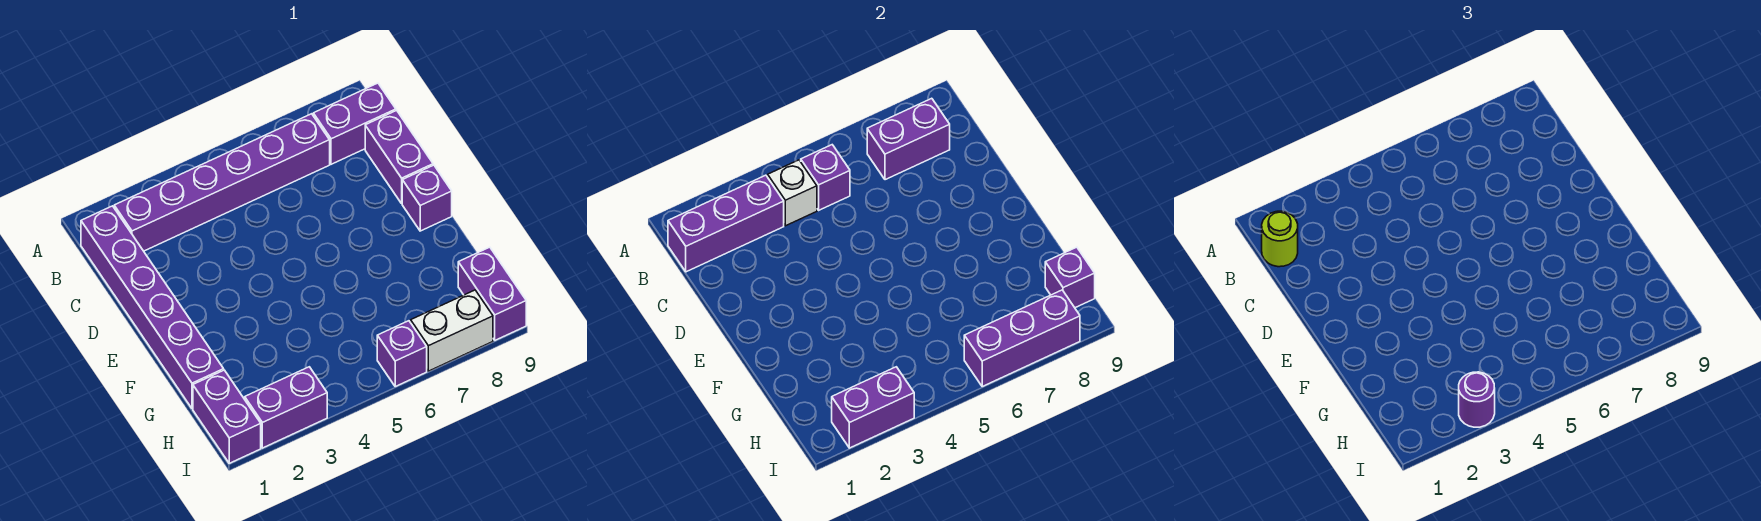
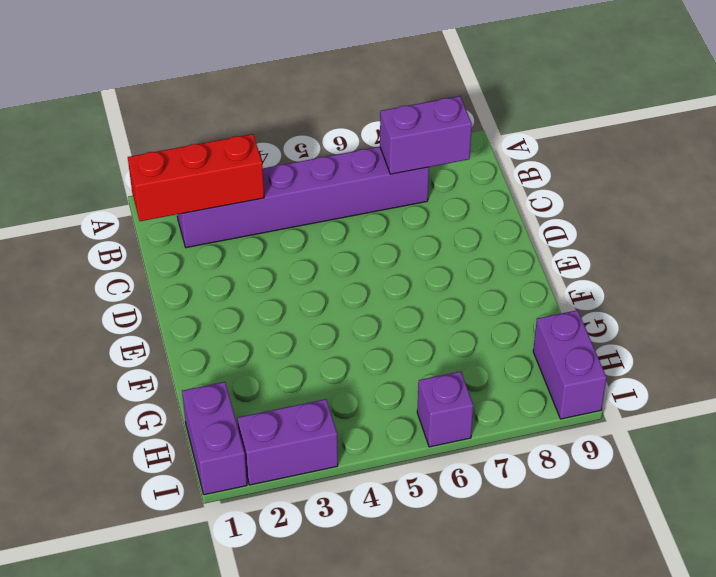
red brick B1:B3 level 2 -> purple brick B1:B3 level 2
none -> purple brick B1:G1 level 1
none -> purple brick B8:B9 level 1
none -> purple brick C9:D9 level 1

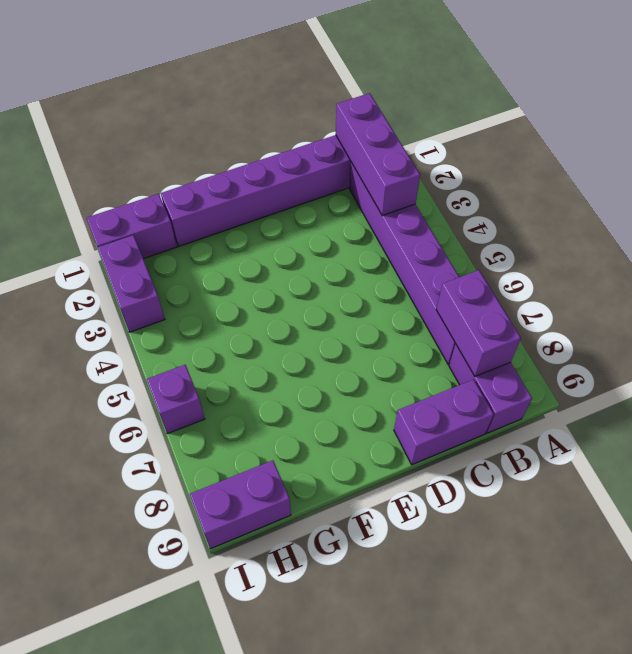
none -> purple brick E9 level 1
none -> white brick I7:I8 level 1
none -> white brick B4 level 2

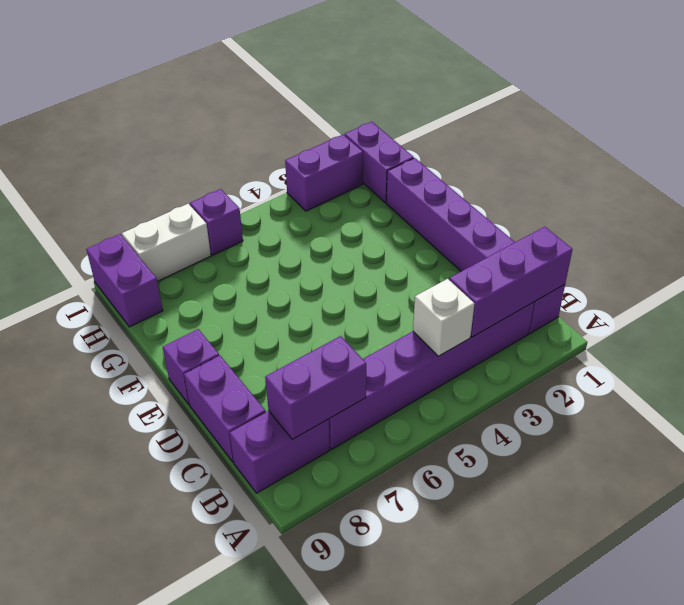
none -> purple brick B5 level 2
none -> purple brick H9 level 2
none -> purple brick I2:I3 level 2

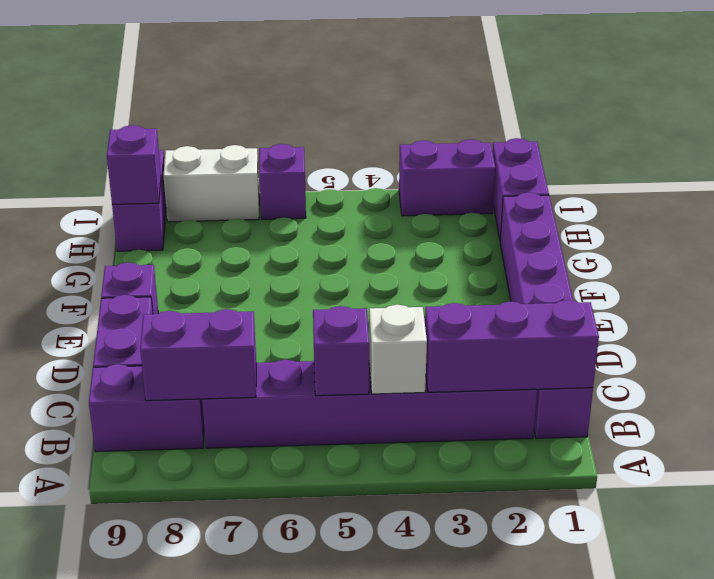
none -> purple brick I2:I3 level 2
none -> purple brick I6:I8 level 2
none -> lime round brick B1 level 3

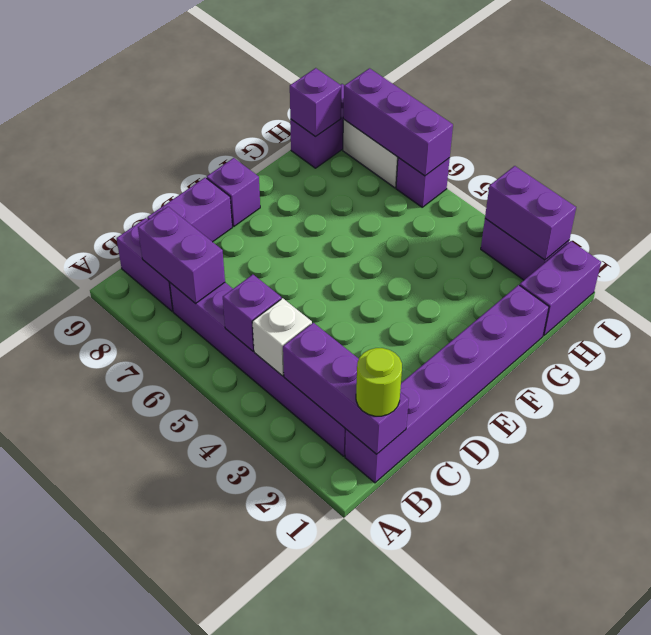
none -> purple round brick I3 level 3

